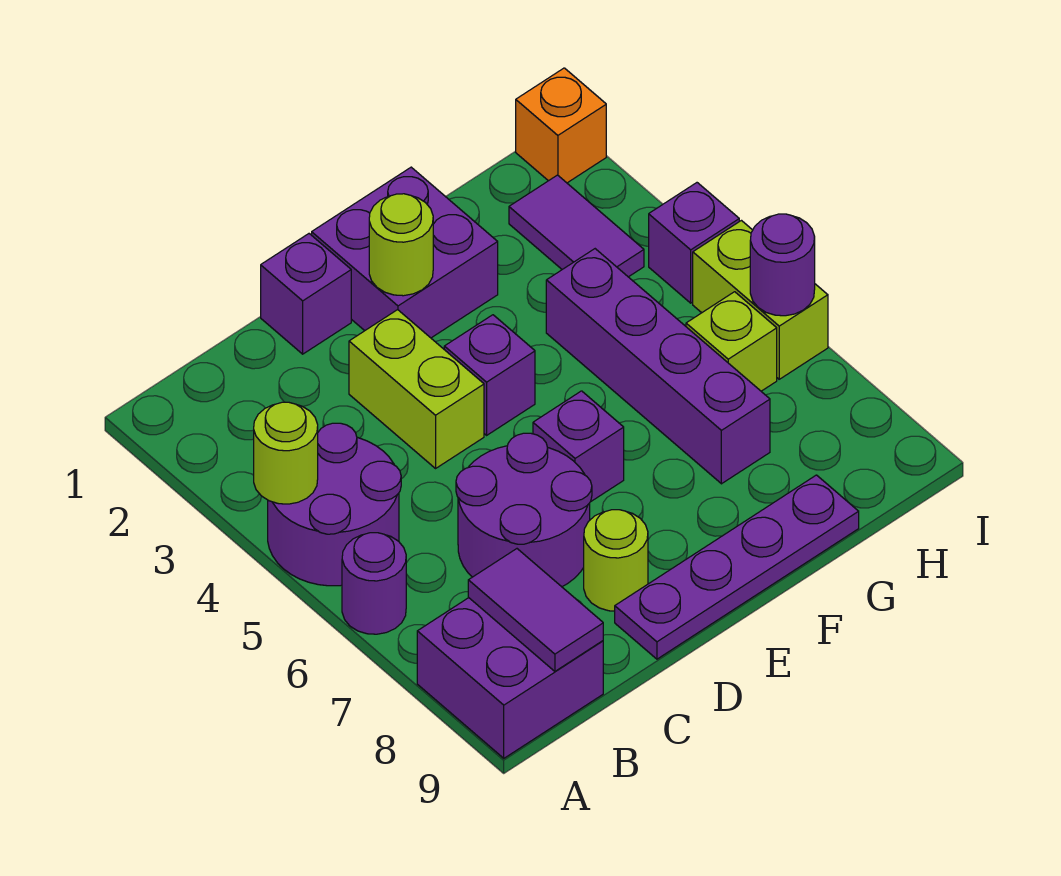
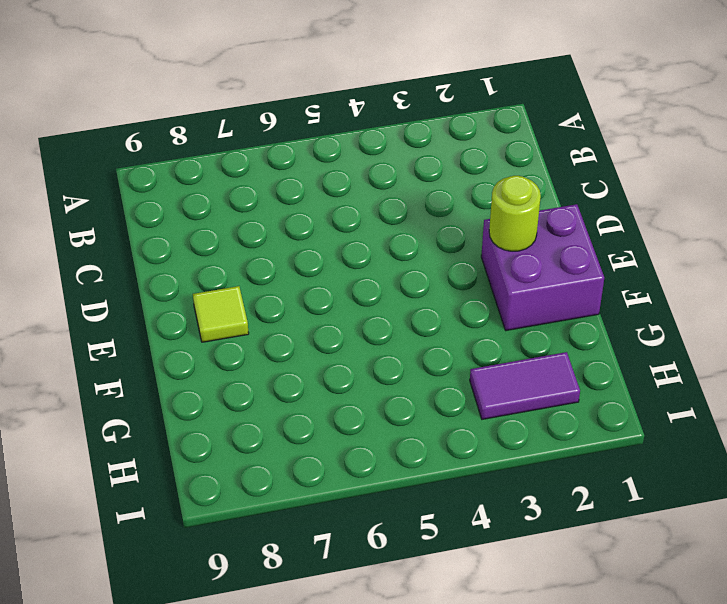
lime tile E8 level 1 -> none
none -> purple round brick A4:B5 level 1
none -> purple round brick A6 level 1
none -> purple brick A8:B9 level 1

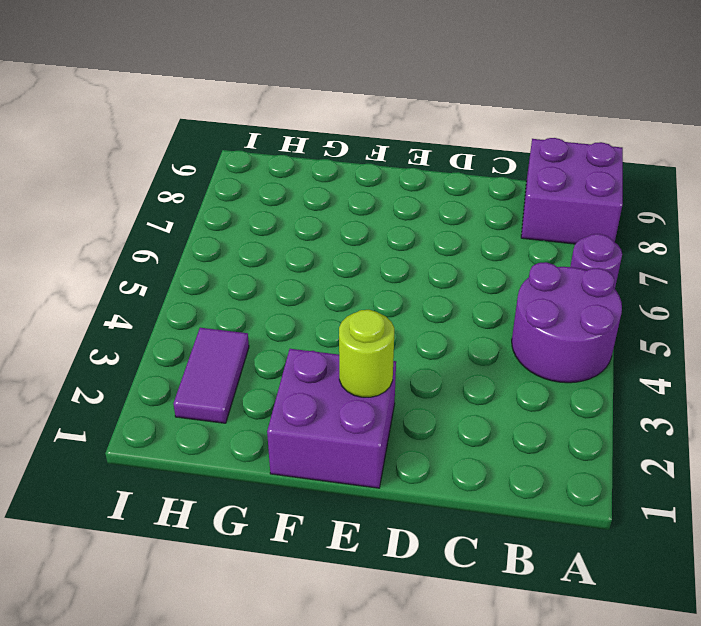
none -> purple round brick C6:D7 level 1
none -> purple brick D1 level 1
none -> lime brick D3:D4 level 1

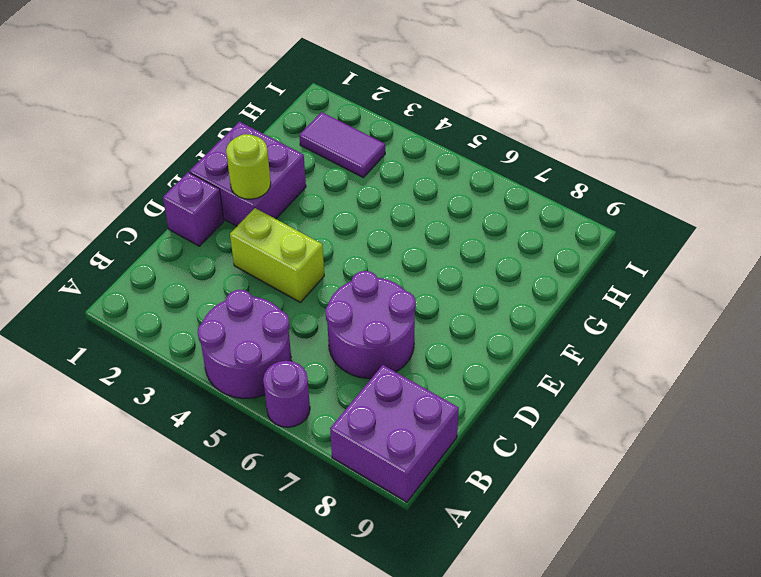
none -> lime round brick D8 level 1
none -> purple plate D9:G9 level 1
none -> purple brick E4 level 1

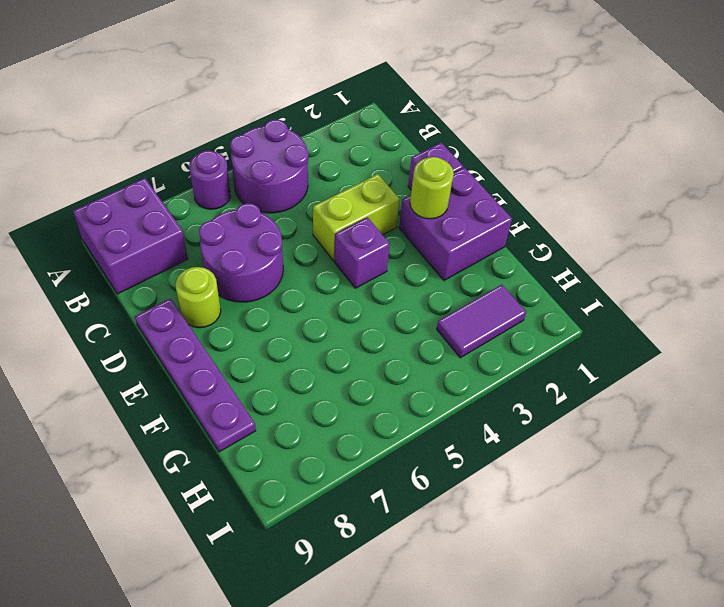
none -> purple brick E6 level 1
none -> purple brick G4:G7 level 1
none -> lime brick H6 level 1

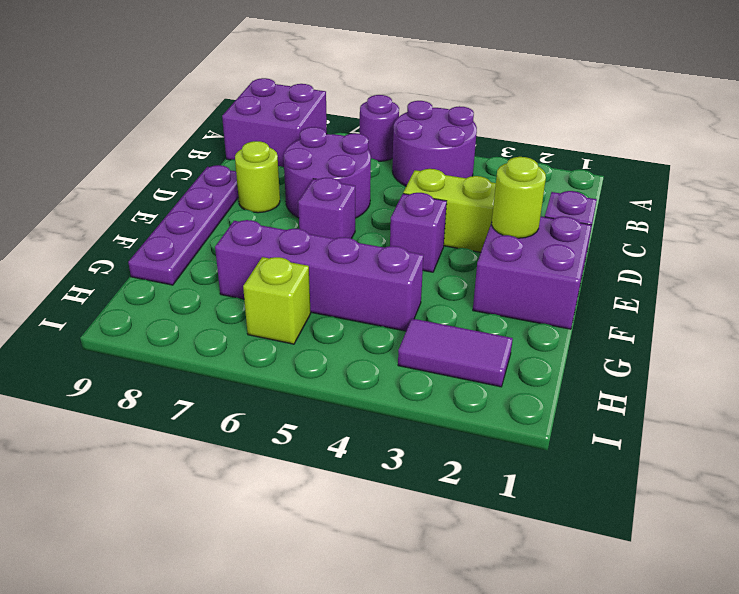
none -> orange brick I1 level 1
none -> purple brick I4 level 1
none -> lime brick I5:I6 level 1

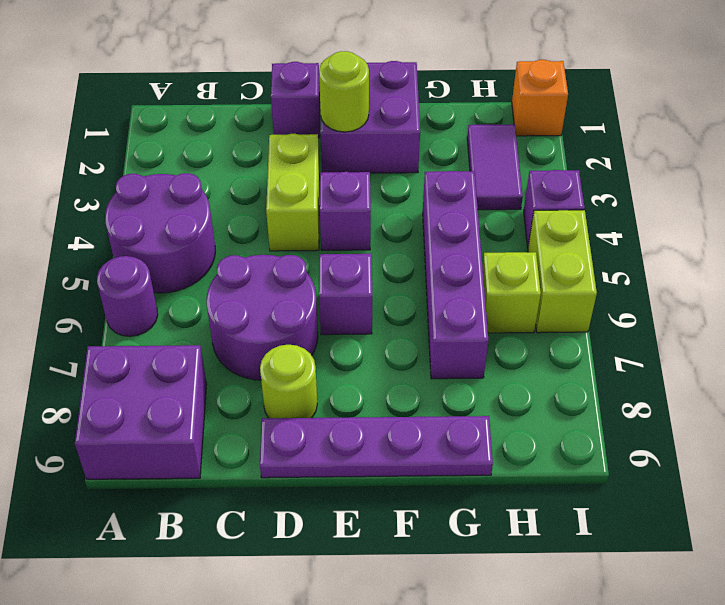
none -> lime round brick A4 level 2
none -> purple tile B8:B9 level 2
none -> purple round brick I6 level 2

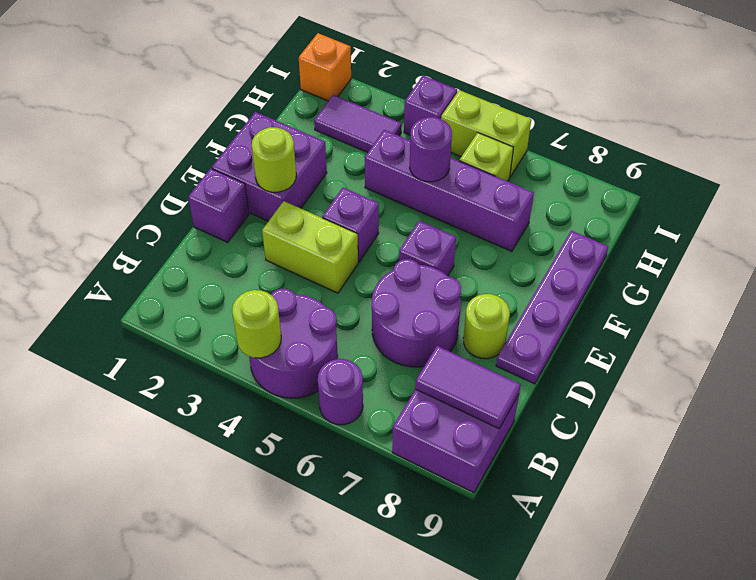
purple round brick G5 level 2 -> purple round brick I6 level 2

